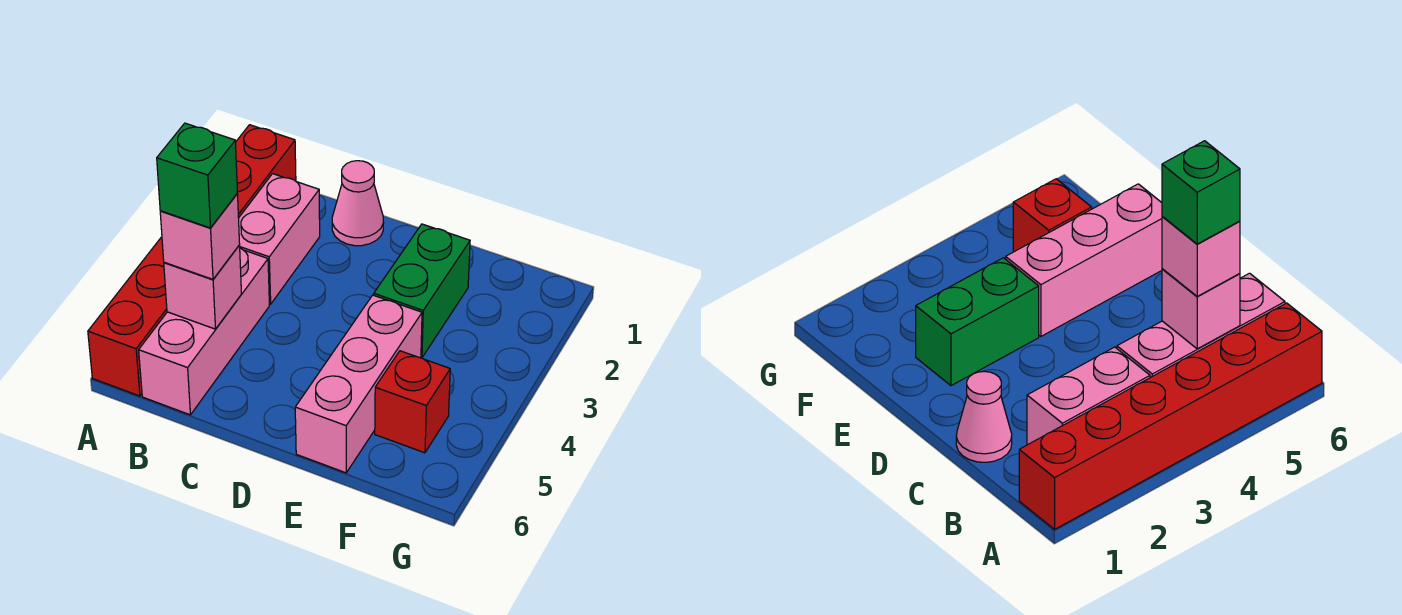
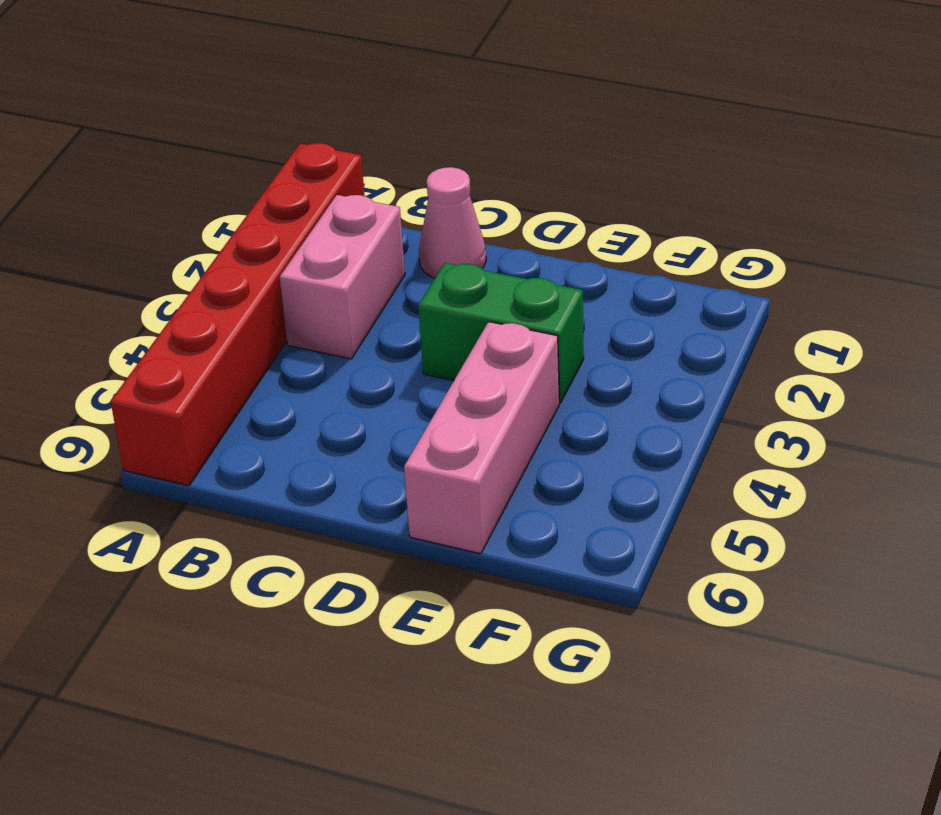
green brick D3:E3 level 1 -> green brick E2:E3 level 1
none -> pink brick B4:B6 level 1
none -> red brick F5 level 1

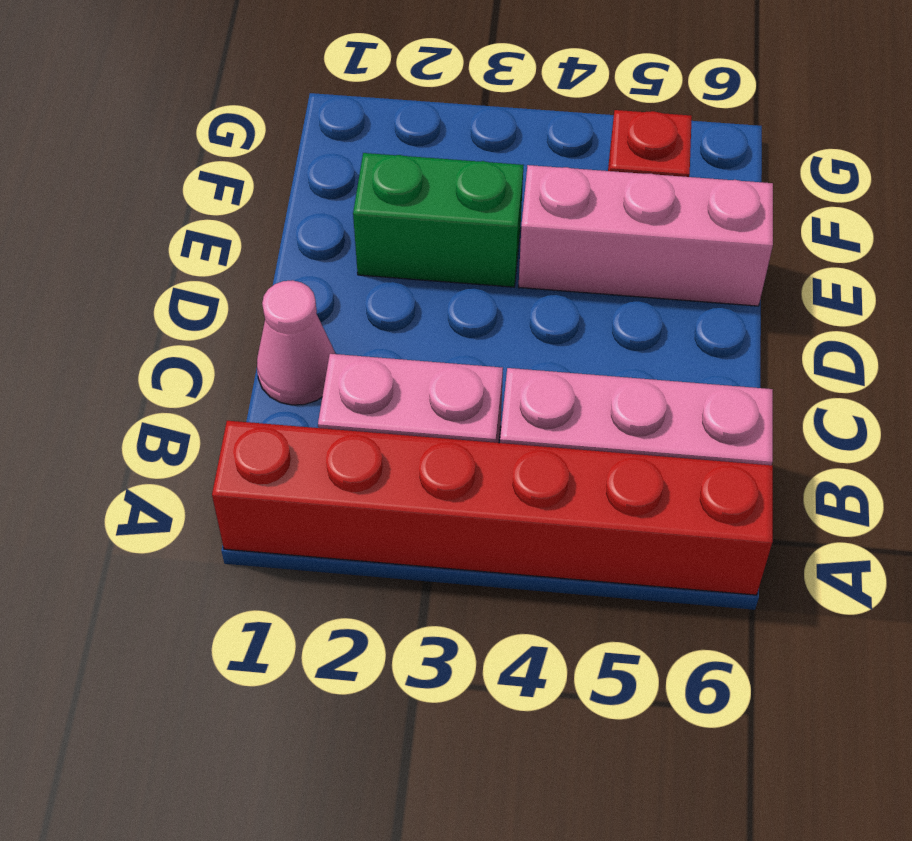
none -> pink brick B5 level 2
none -> pink brick B5 level 3

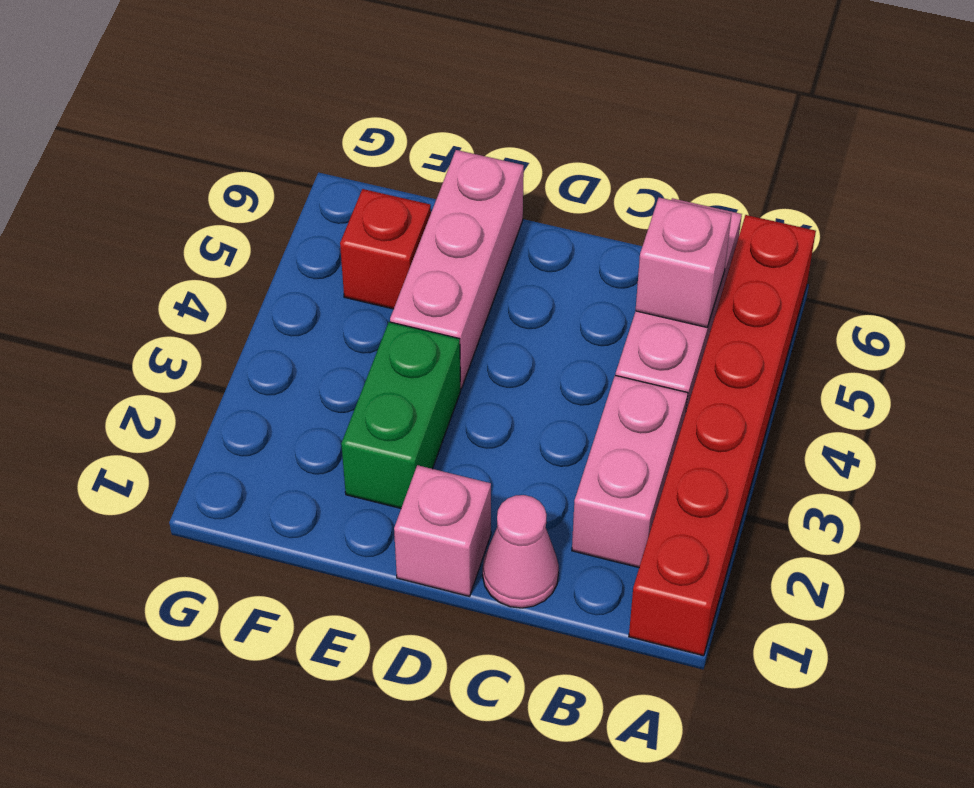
pink brick D1 level 1 -> pink brick B5 level 3
none -> green brick B5 level 4

